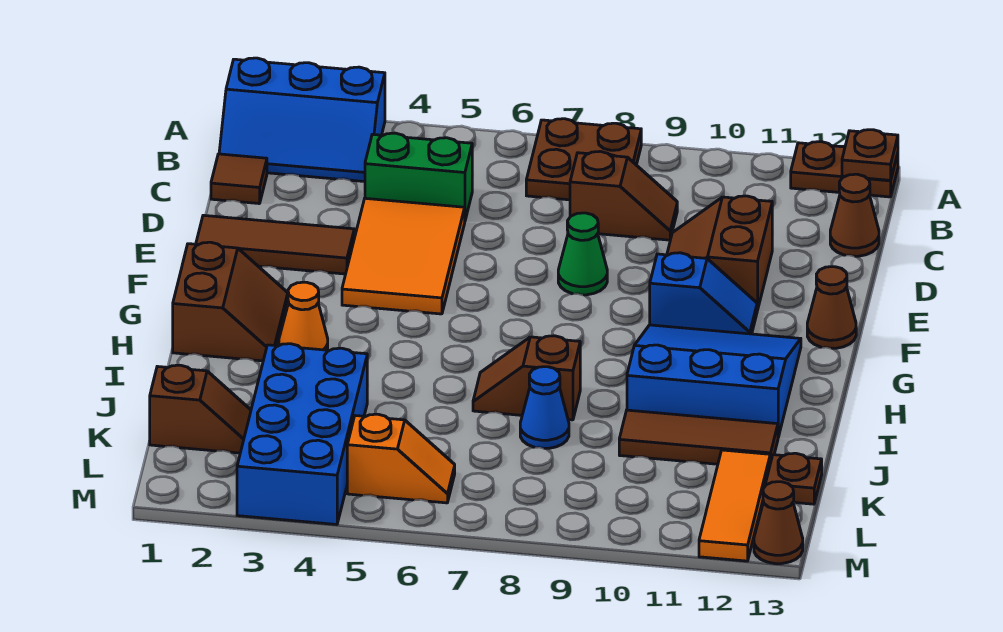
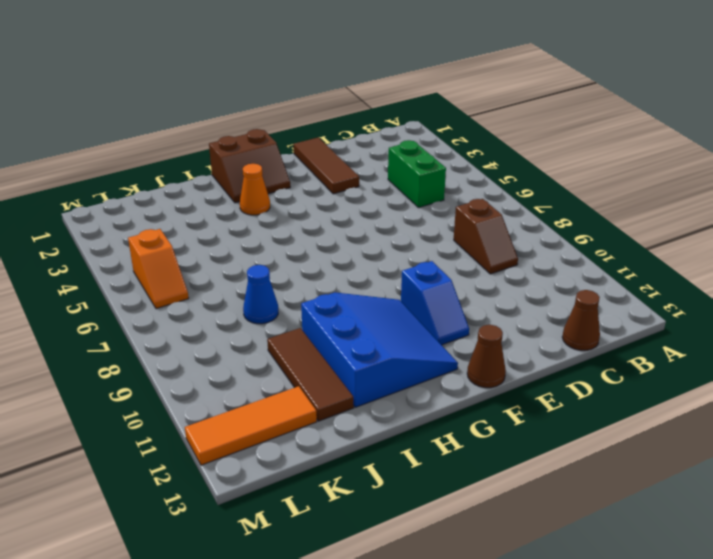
none -> blue slope A1:B3 level 1 top A
none -> brown plate A7:B8 level 1
none -> brown plate A12:A13 level 1

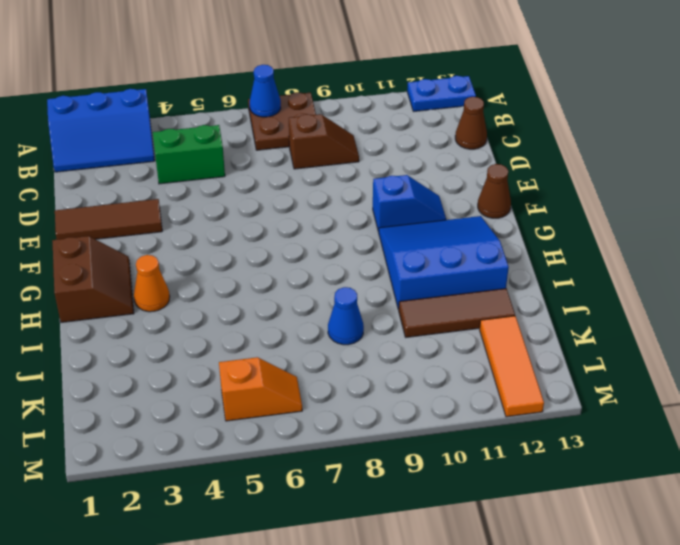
blue cone A7 level 2 -> none
blue plate A12:A13 level 1 -> brown plate A12:A13 level 1
none -> brown tile C1 level 1
none -> orange tile D4:F5 level 1
none -> brown slope D10:E11 level 1 top 11

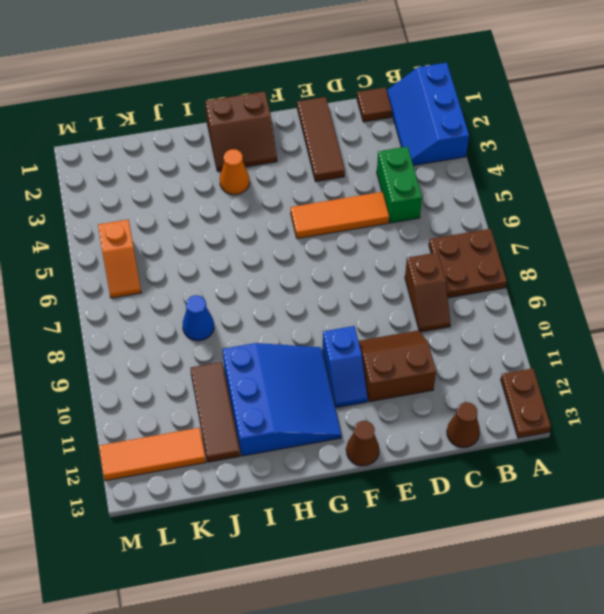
orange tile D5:F5 level 1 -> orange tile D4:F5 level 1
none -> green cone E8 level 1
none -> brown slope I7:I8 level 1 top 8
none -> blue brick J3:M4 level 1

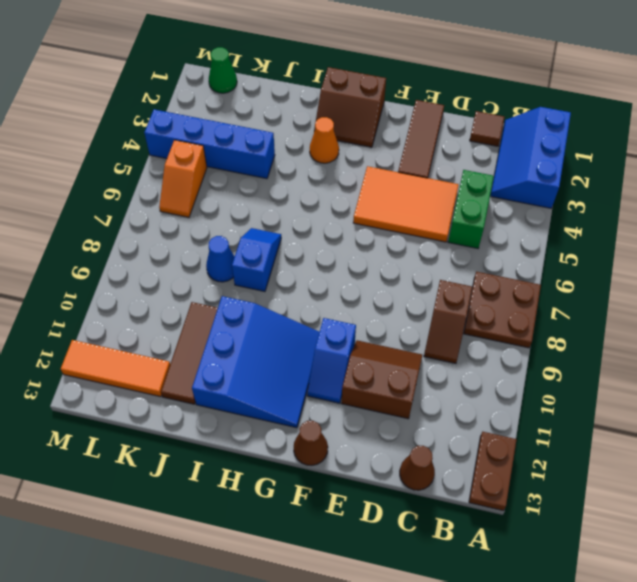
blue slope I7:I8 level 1 top 8 -> brown slope I7:I8 level 1 top 8
blue brick J4:M4 level 1 -> blue brick J3:M4 level 1
green cone L1 level 1 -> green cone E8 level 1
none -> brown slope K1:K2 level 1 top 1
none -> brown plate K13 level 1
none -> brown cone M13 level 1

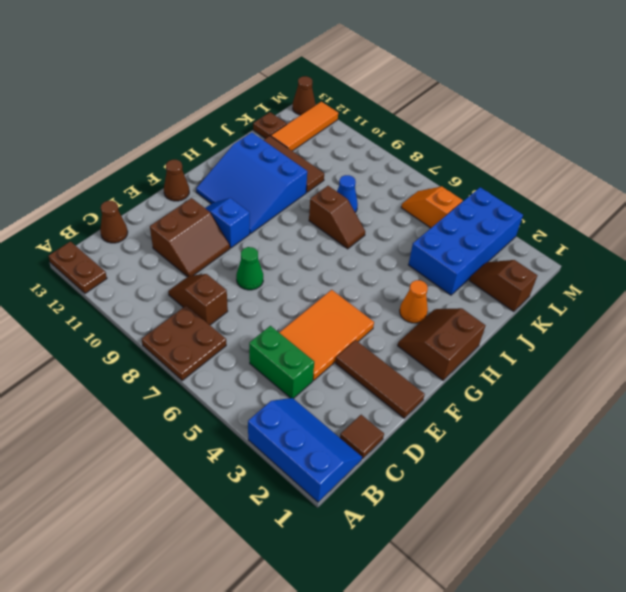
none -> brown plate A13 level 2

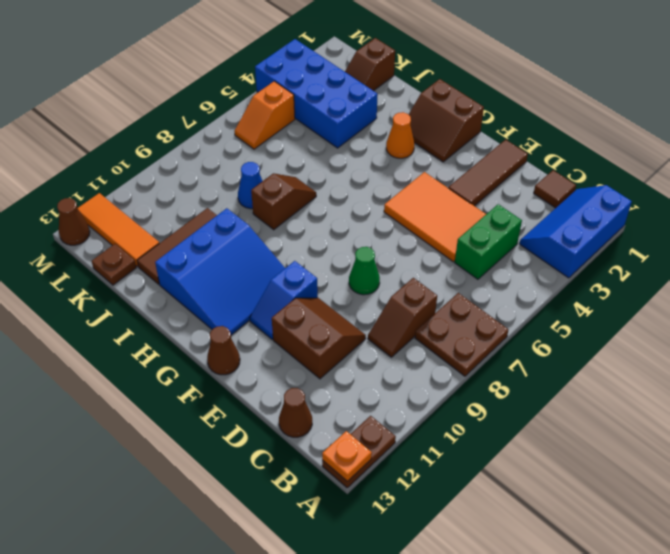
orange plate A13 level 2 -> brown plate A13 level 2

